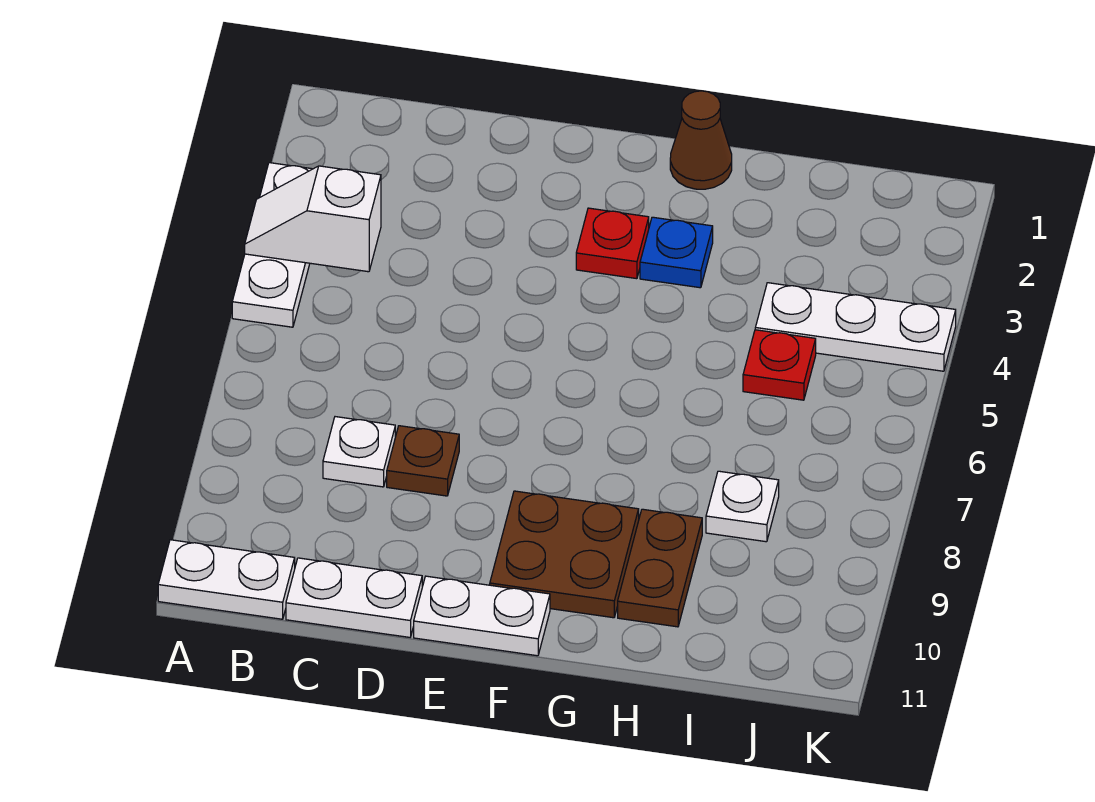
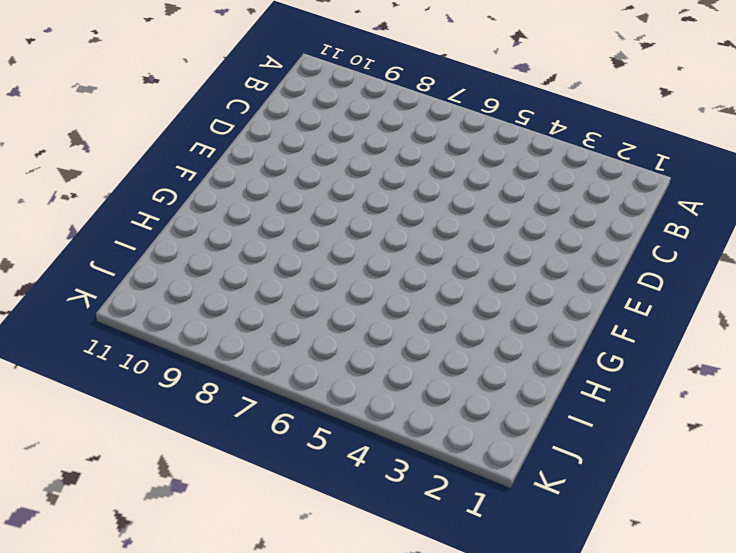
none -> white plate A3:A5 level 1
none -> white plate A11:B11 level 1
none -> white plate C8 level 1

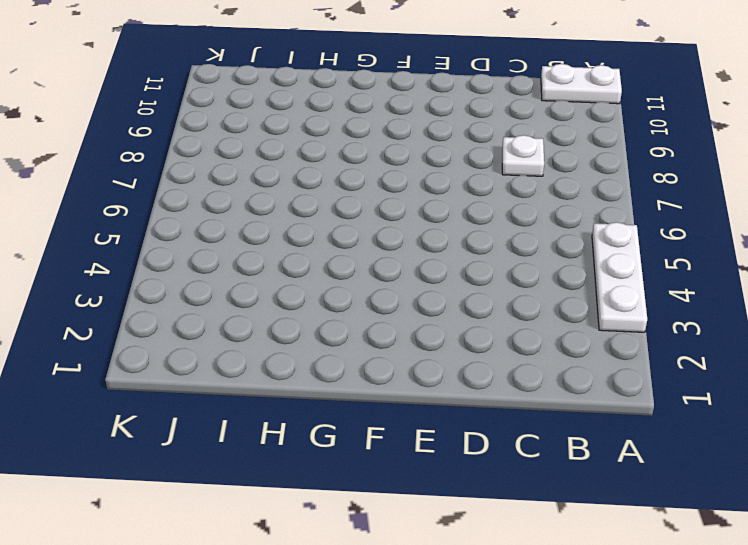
none -> white plate C11:D11 level 1
none -> brown plate D8 level 1
none -> white plate E11:F11 level 1

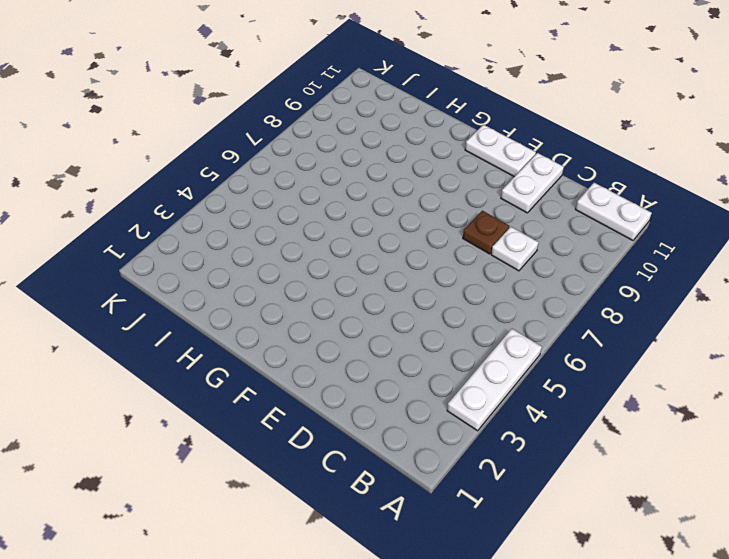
white plate D10:D11 level 1 -> white plate C11:D11 level 1
none -> red plate F3 level 1
none -> brown plate F9:G10 level 1
none -> brown cone G1 level 1

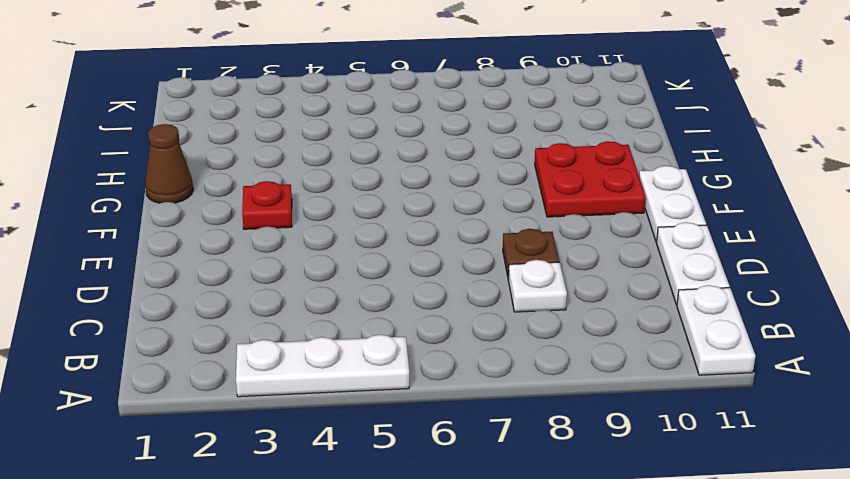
red plate F9:G10 level 1 -> brown plate F9:G10 level 1
none -> blue plate G3 level 1
none -> brown plate H9:H10 level 1
none -> white plate I4:K4 level 1

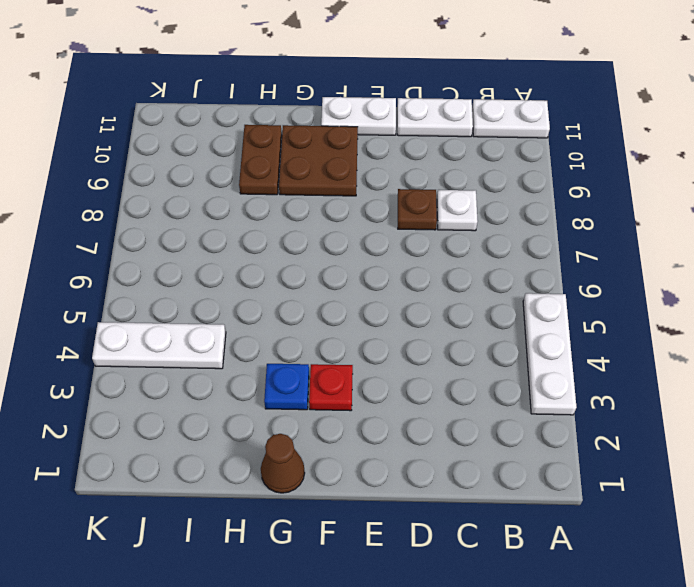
none -> red plate I5 level 1
none -> white plate I8 level 1
none -> white slope A4:B4 level 2 top B

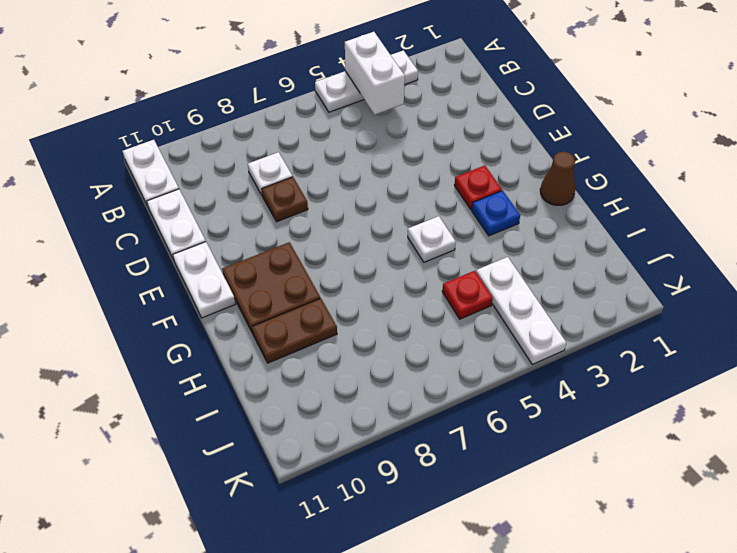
white brick A4:B4 level 2 -> white slope A4:B4 level 2 top B
white plate G5 level 1 -> white plate I8 level 1

